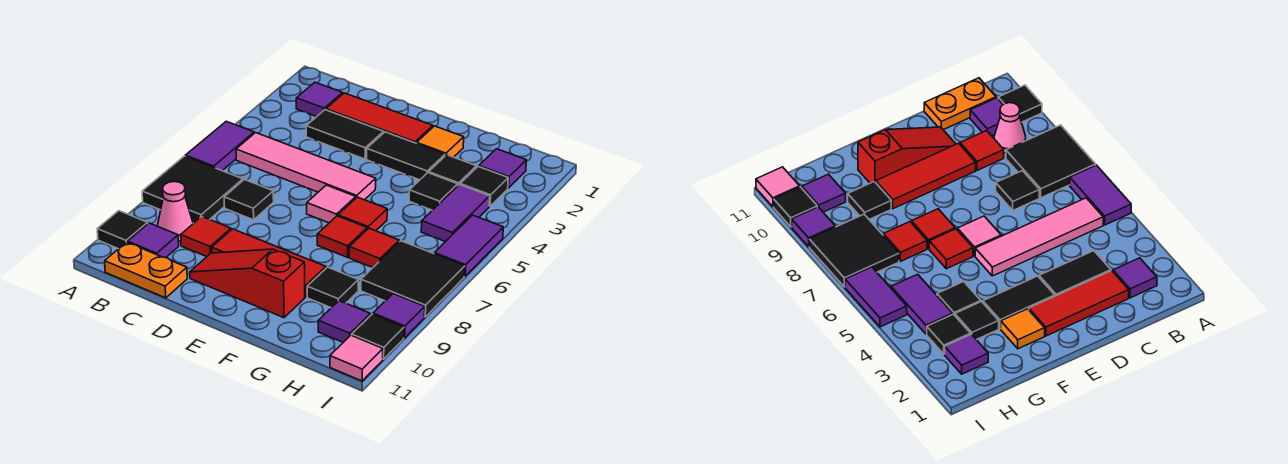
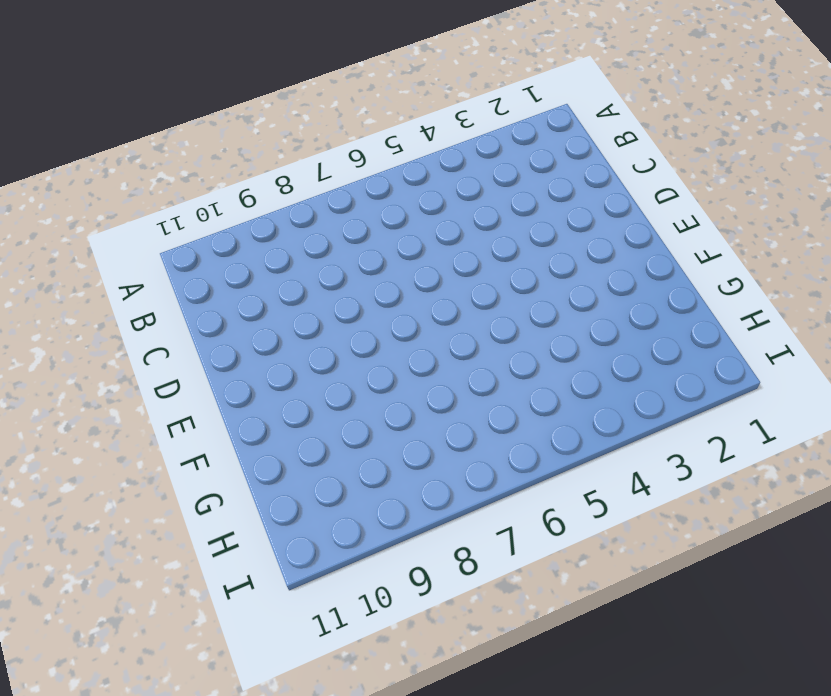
none -> purple tile A5:A6 level 1
none -> black tile A7:B8 level 1
none -> black tile A10 level 1
none -> purple tile B2 level 1

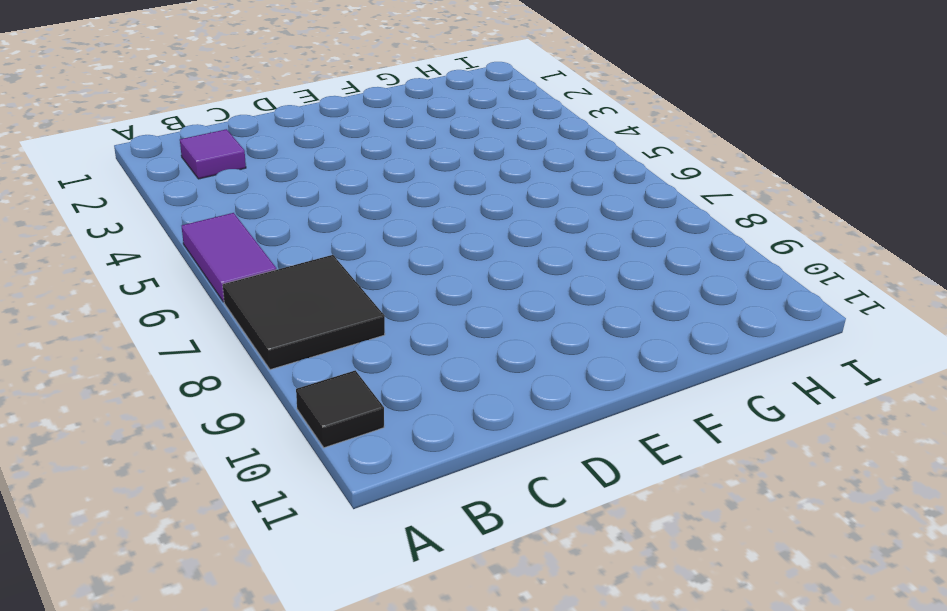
none -> pink tile B5:E5 level 1
none -> pink cone B9 level 1
none -> purple tile B10 level 1
none -> orange plate B11:C11 level 1

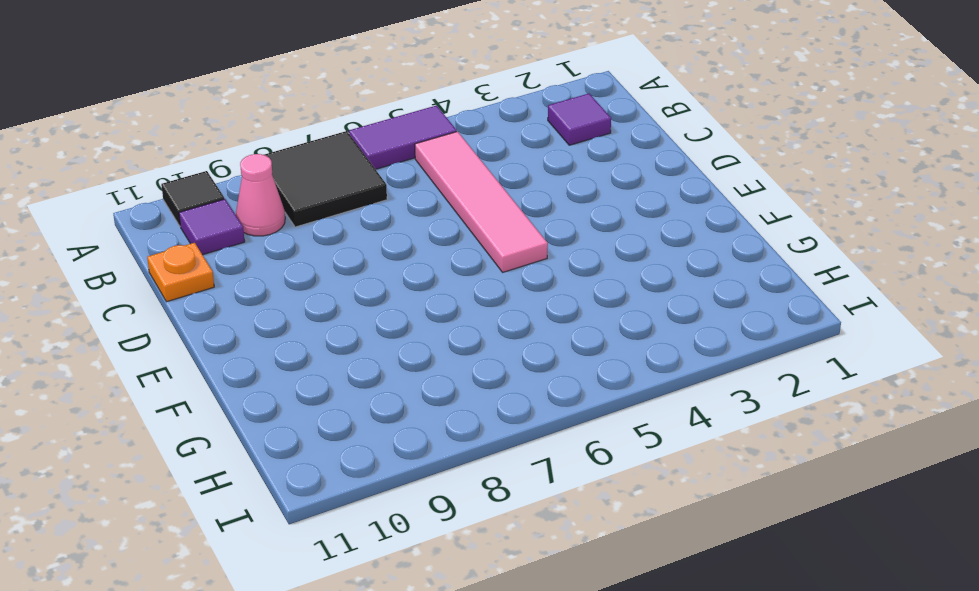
orange plate C11 level 1 -> orange plate B11:C11 level 1
none -> red tile C2:E2 level 1
none -> black tile C3:D3 level 1
none -> black tile C7 level 1
none -> red tile C9 level 1

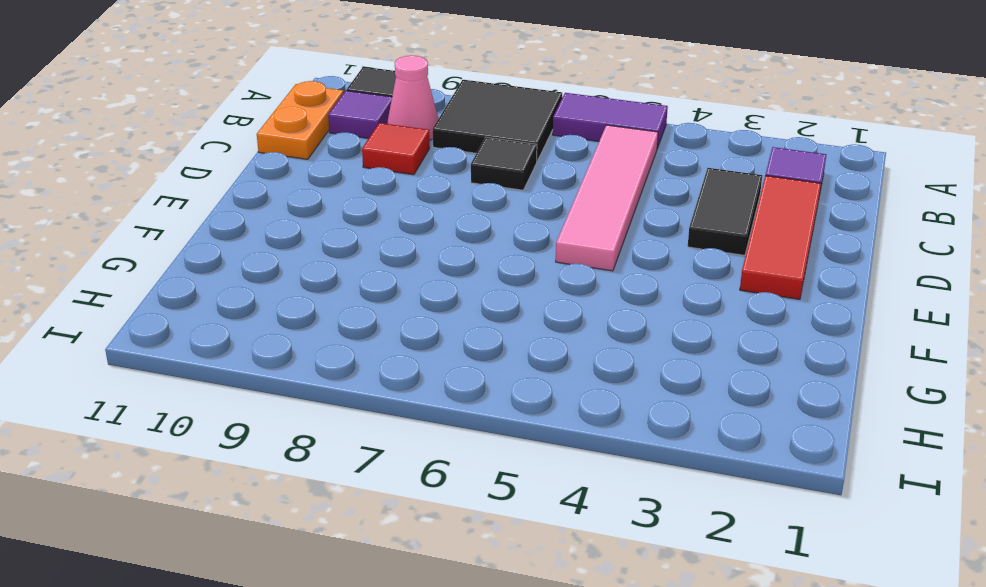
none -> red tile D9:F9 level 1
none -> red slope D10:F10 level 1 top F
none -> black tile E3:F3 level 1
none -> pink tile E6 level 1

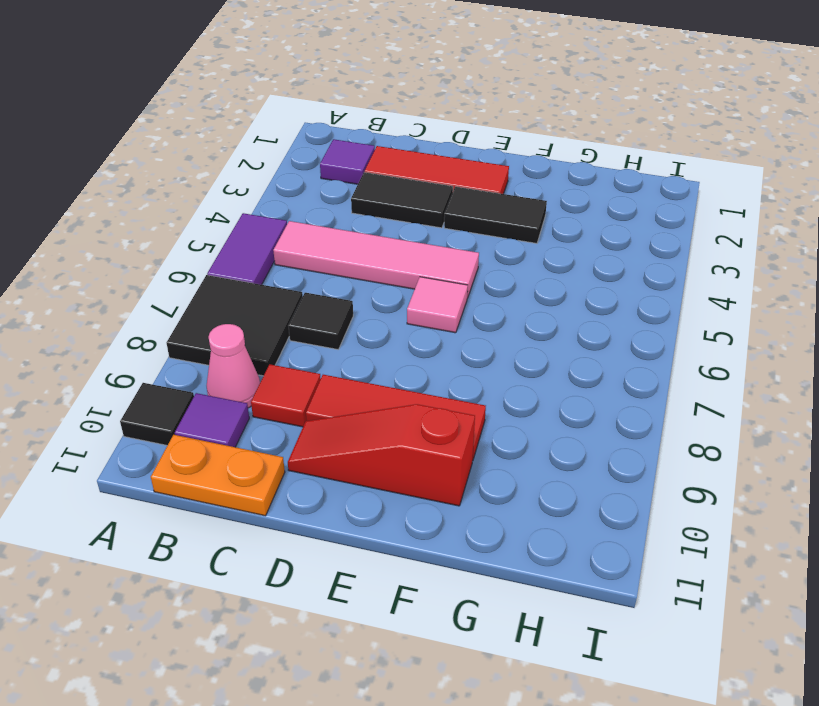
none -> orange tile F2 level 1
none -> red tile F6 level 1
none -> red tile F7 level 1
none -> black tile G3 level 1

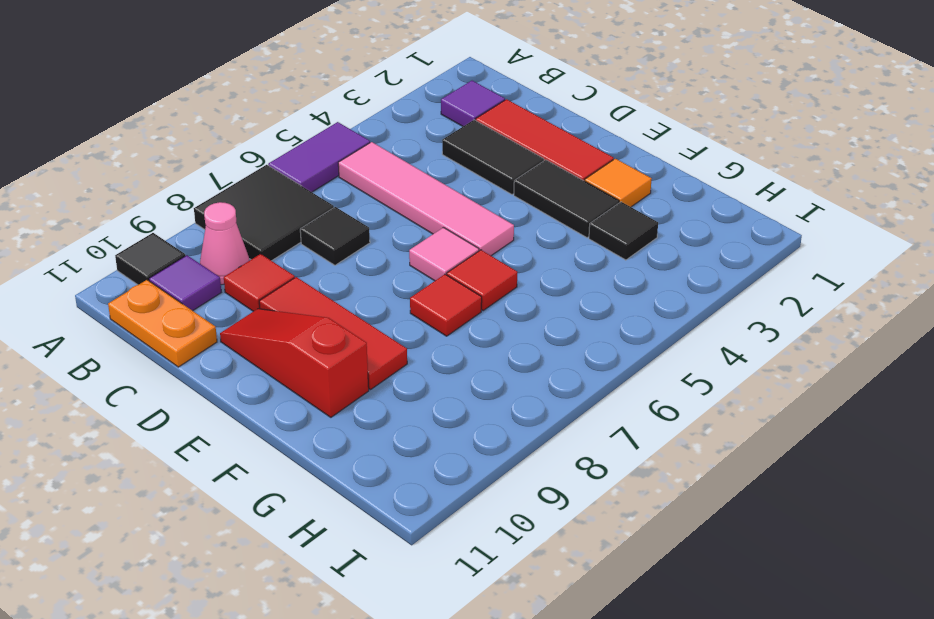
none -> black tile G4 level 1
none -> red tile G7 level 1
none -> black tile G9 level 1
none -> purple tile H2 level 1

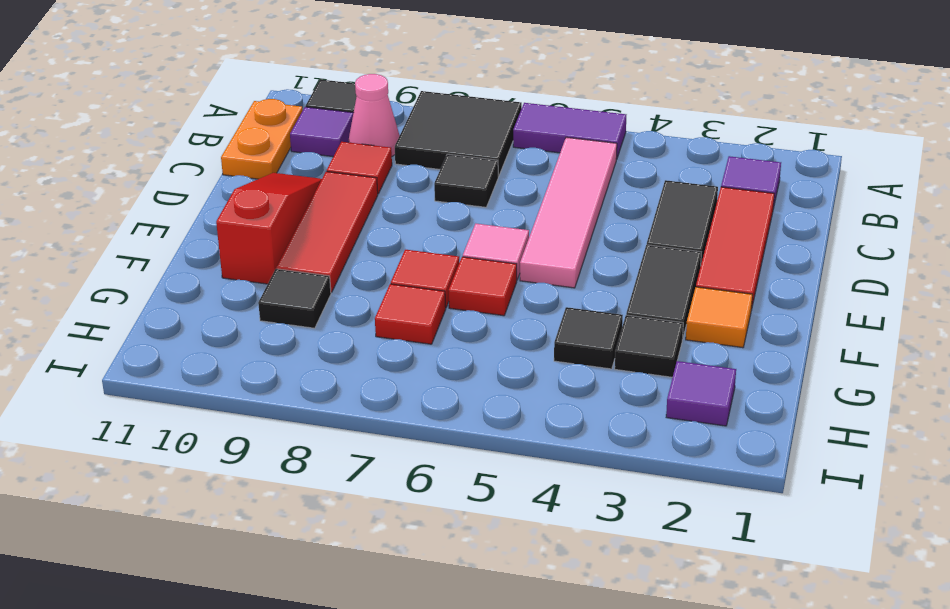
none -> black tile H3 level 1
none -> purple tile H4:H5 level 1
none -> black tile H7:I8 level 1
none -> purple tile H10 level 1

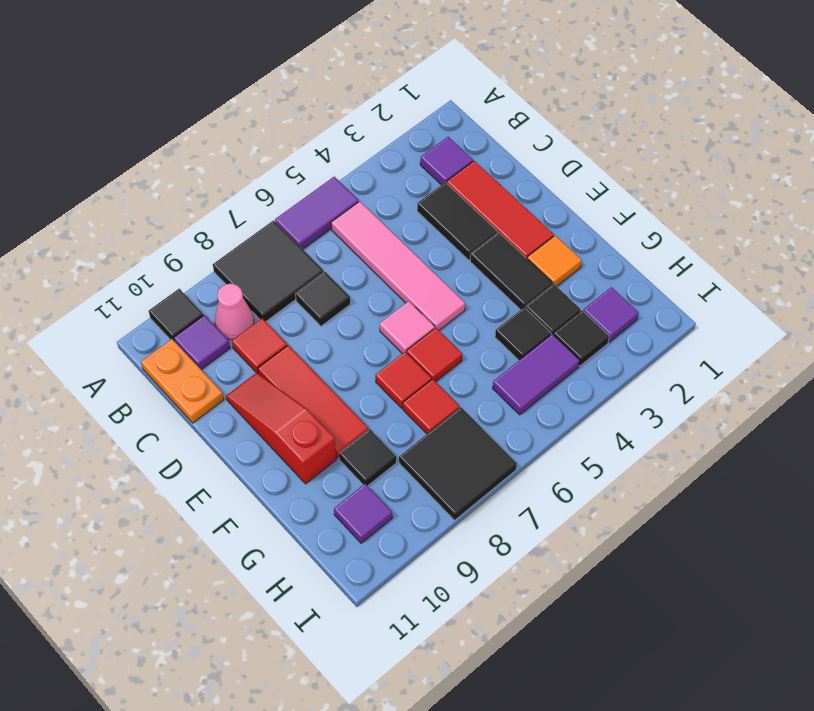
none -> purple tile I5:I6 level 1
none -> purple tile I9 level 1
none -> black tile I10 level 1
none -> pink tile I11 level 1

